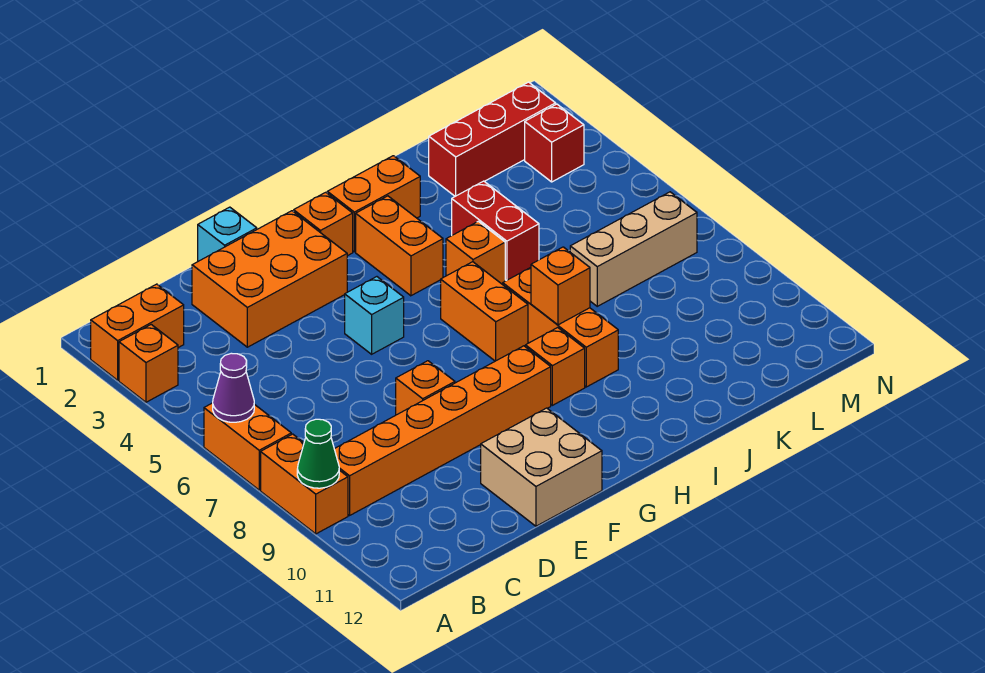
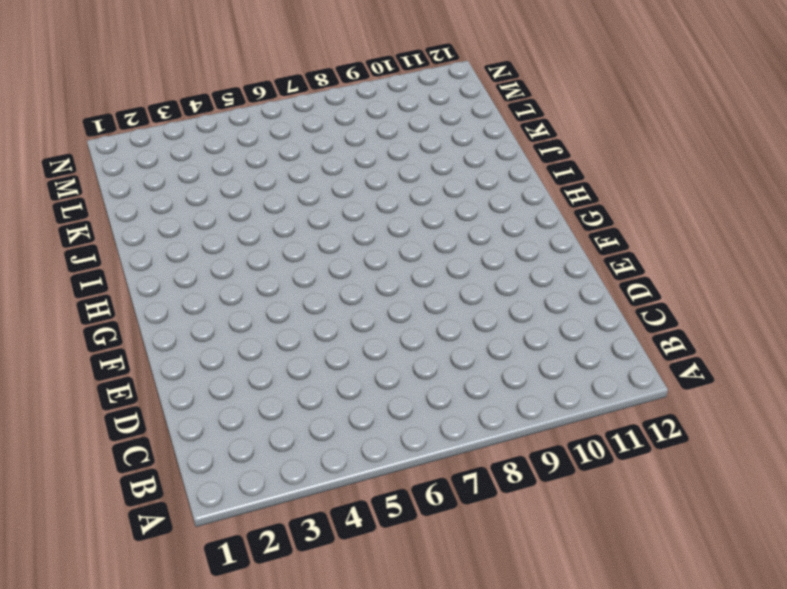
none -> orange brick A2:B2 level 1
none -> orange brick A3 level 1
none -> orange brick A6:A7 level 1

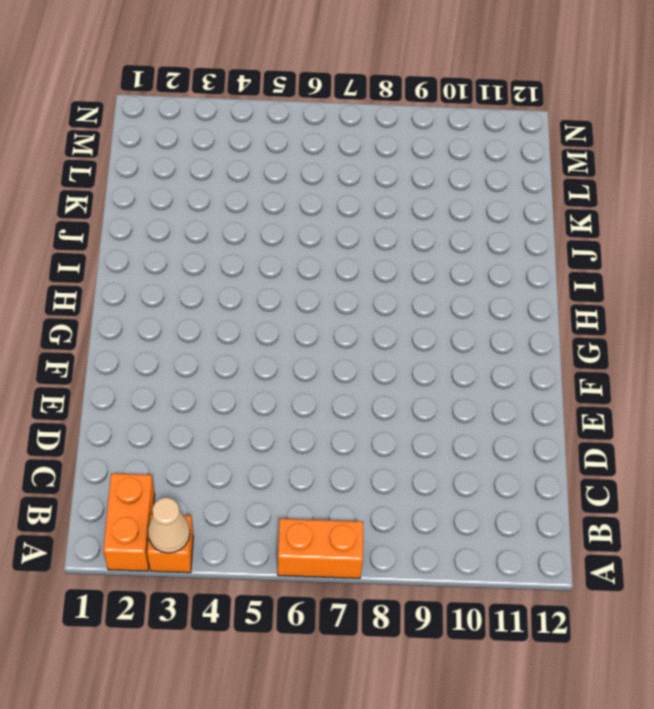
tan cone A3 level 2 -> none
none -> orange brick A8:A9 level 1
none -> orange brick B9:G9 level 1
none -> orange brick D2:F3 level 1

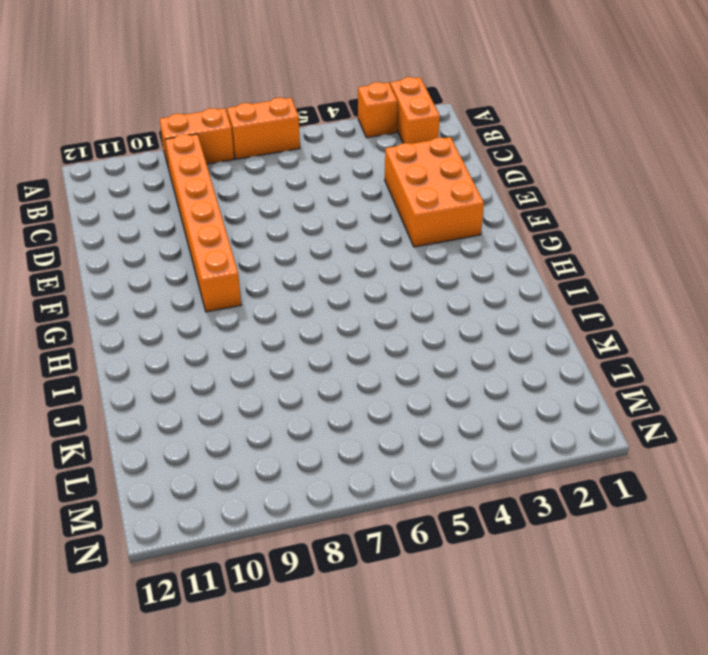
none -> cyan brick E1 level 1
none -> orange brick E8 level 1
none -> tan brick E11:F12 level 1

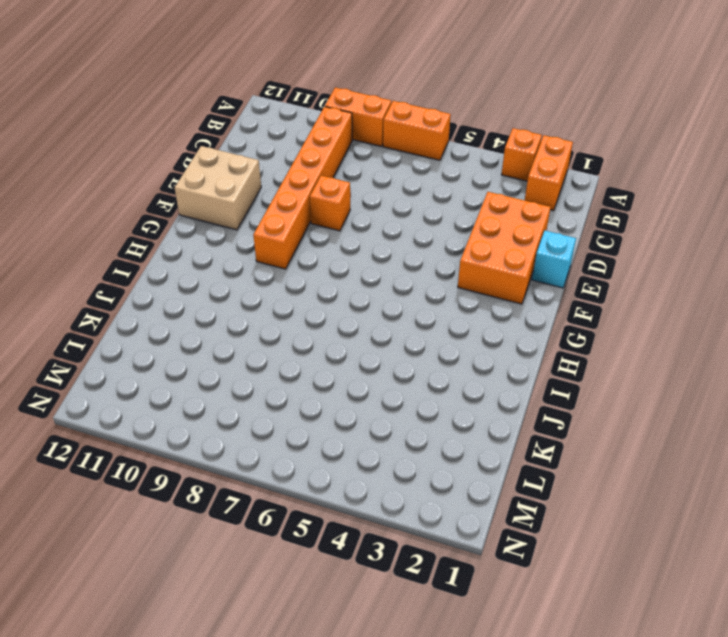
none -> cyan brick F5 level 1
none -> orange brick G2 level 1
none -> orange brick H2:I2 level 1

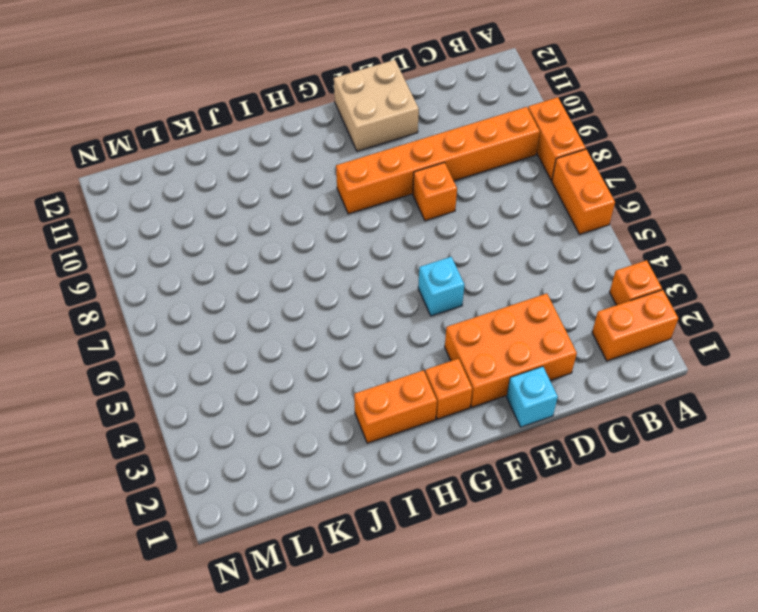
none -> orange brick H3:H4 level 1
none -> orange brick H6:H7 level 1
none -> orange brick H9 level 1

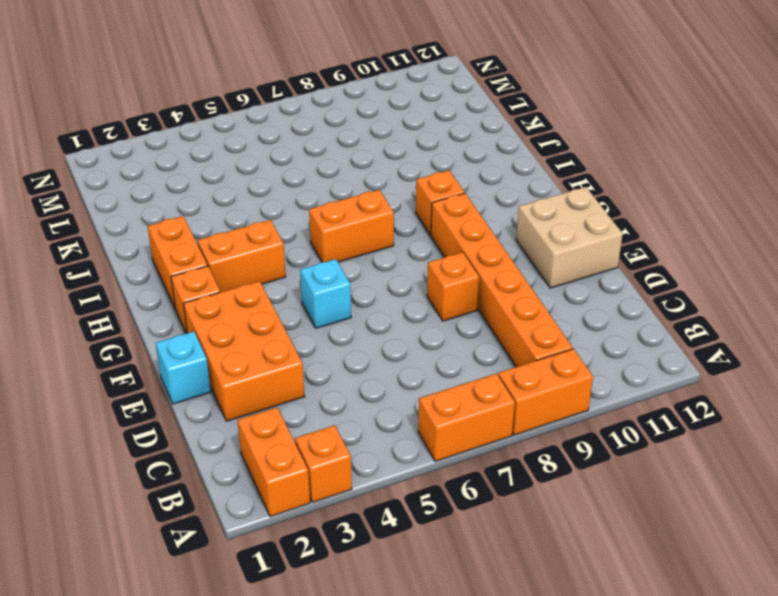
none -> orange brick I5 level 1
none -> orange brick I7:I9 level 1
none -> red brick J4:J5 level 1

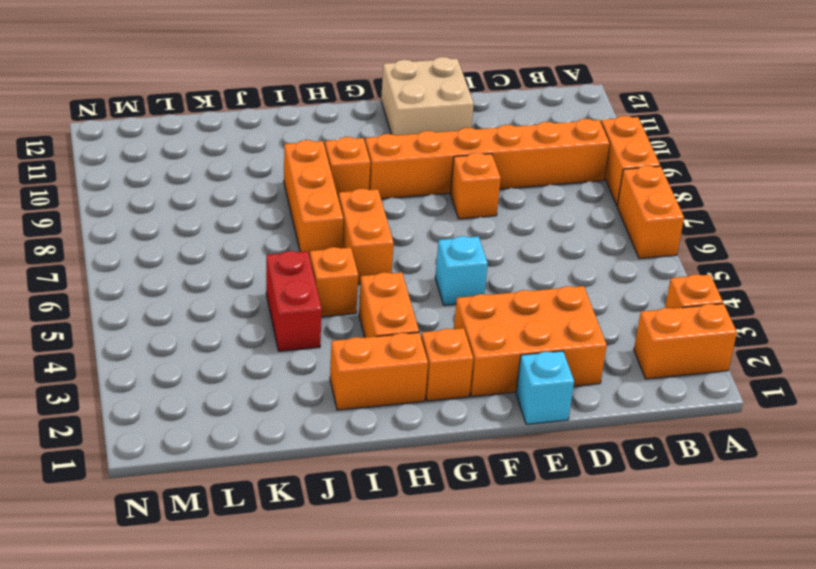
none -> red brick K2:M2 level 1
none -> tan brick K7:M7 level 1
none -> red brick M3 level 1

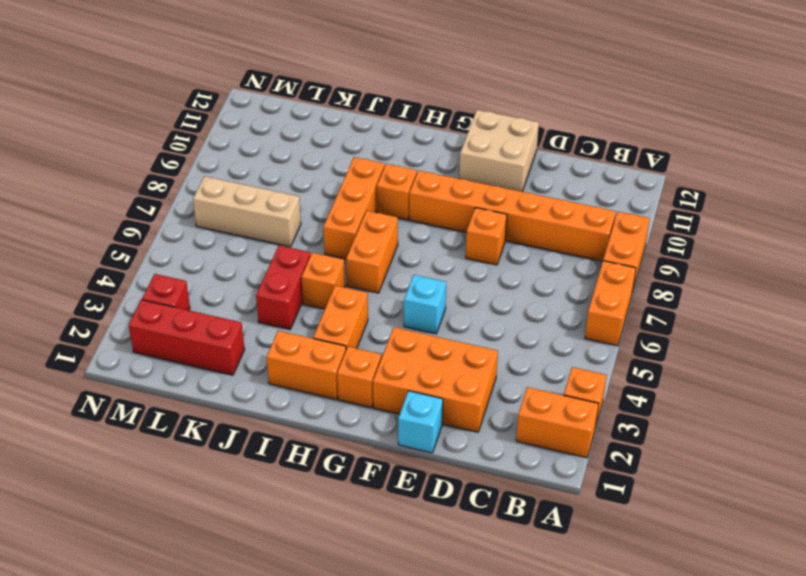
none -> purple cone A6 level 2
none -> green cone A9 level 2
none -> orange brick I8 level 2

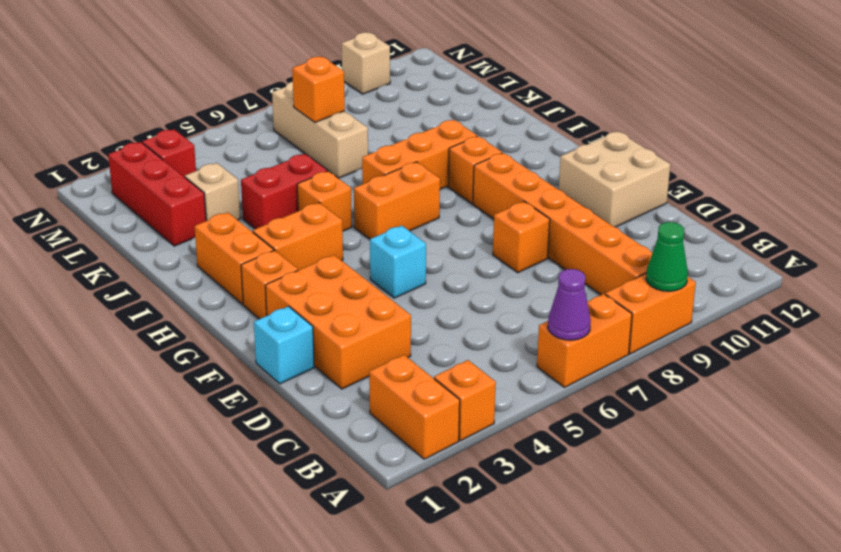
tan brick K3 level 1 -> none
orange brick L7 level 2 -> orange brick I8 level 2
tan brick N10 level 1 -> none

